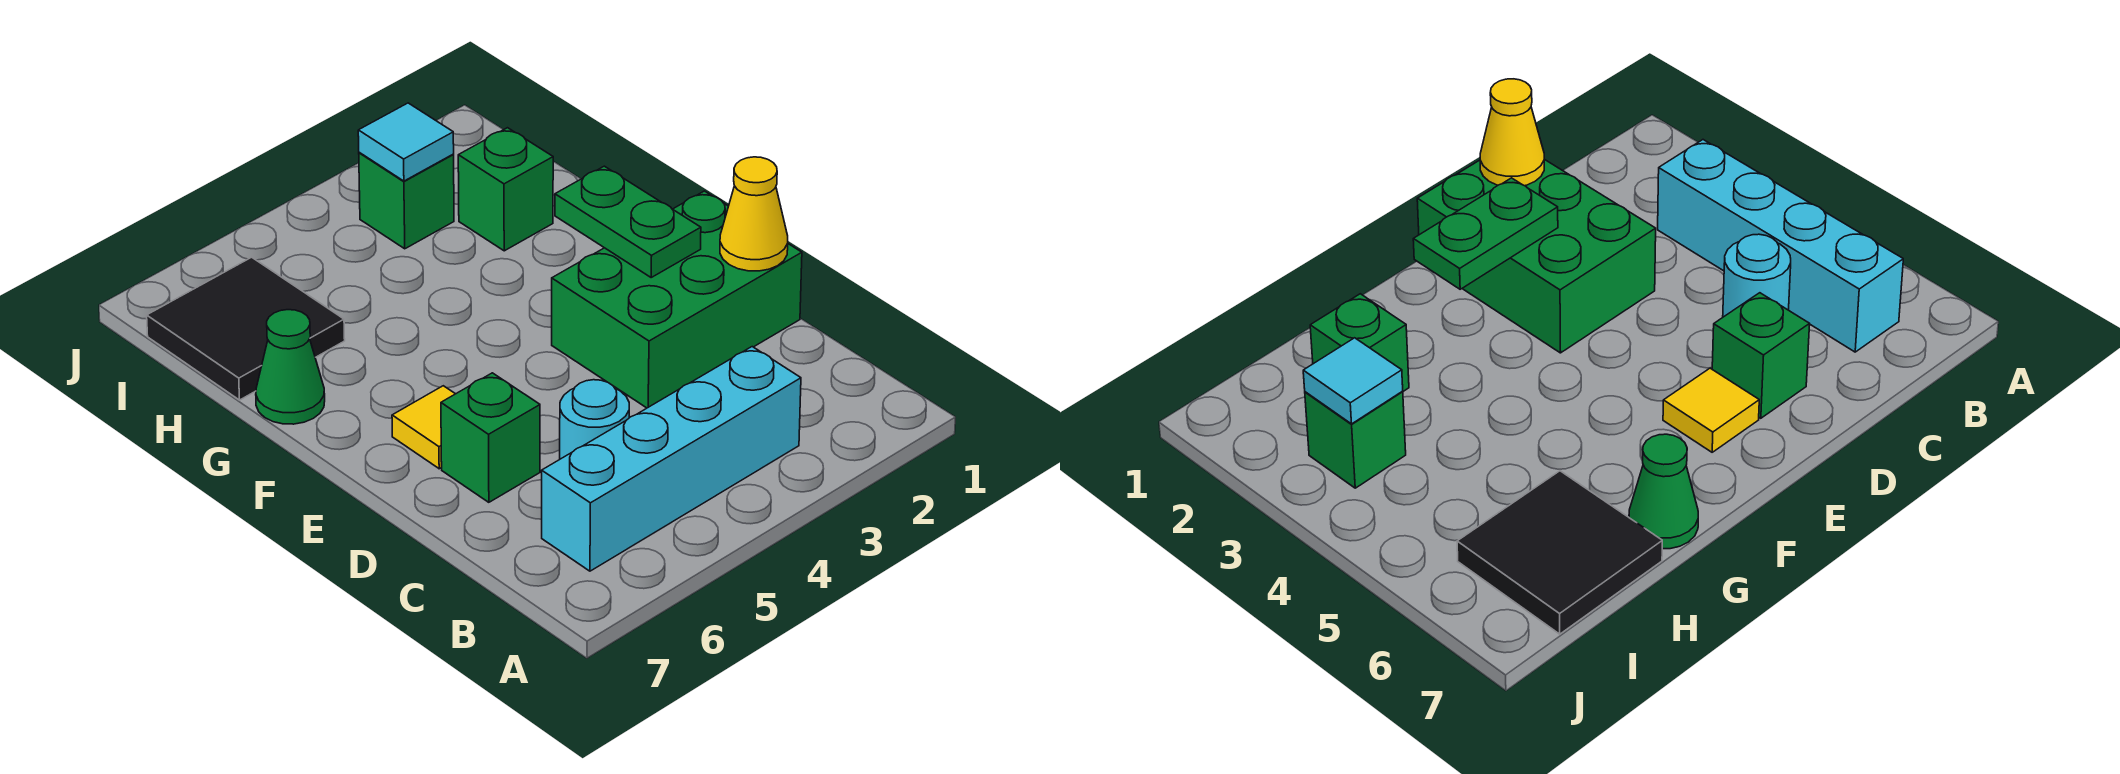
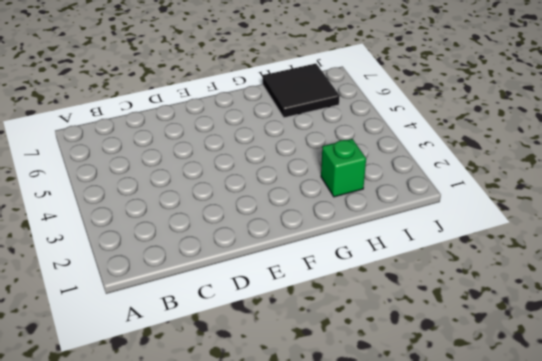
none -> cyan brick B3:B6 level 1
none -> cyan round brick C5 level 1
none -> green brick D1:E3 level 1

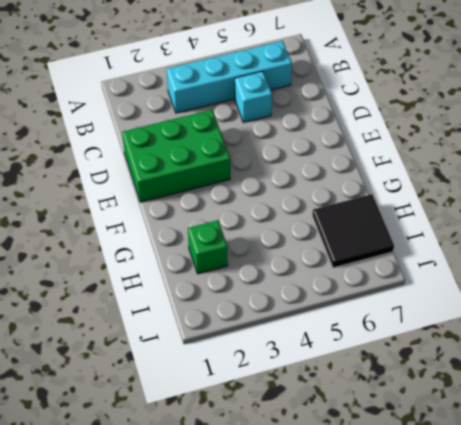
cyan brick C5 level 1 -> cyan round brick C5 level 1
none -> green brick D6 level 1
none -> yellow tile E6 level 1
none -> green cone G7 level 1

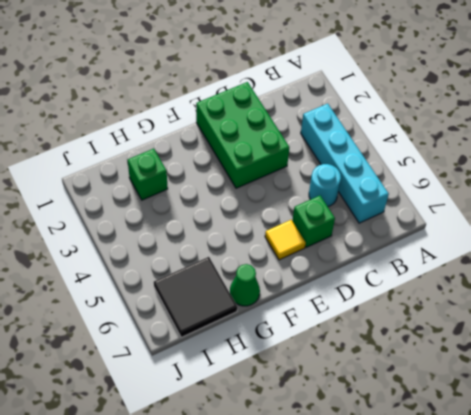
none -> green brick I3 level 1
none -> yellow cone D1 level 2
none -> green plate E2:F2 level 2

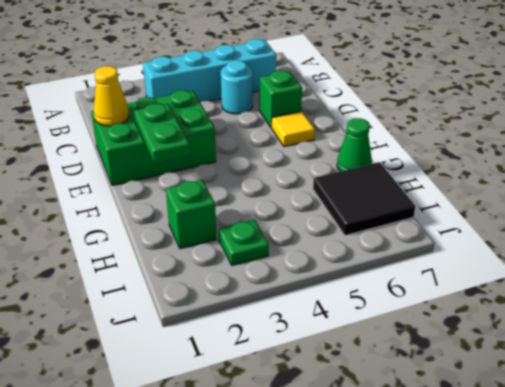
green plate I3 level 1 -> green brick I3 level 1
none -> cyan tile I3 level 2

